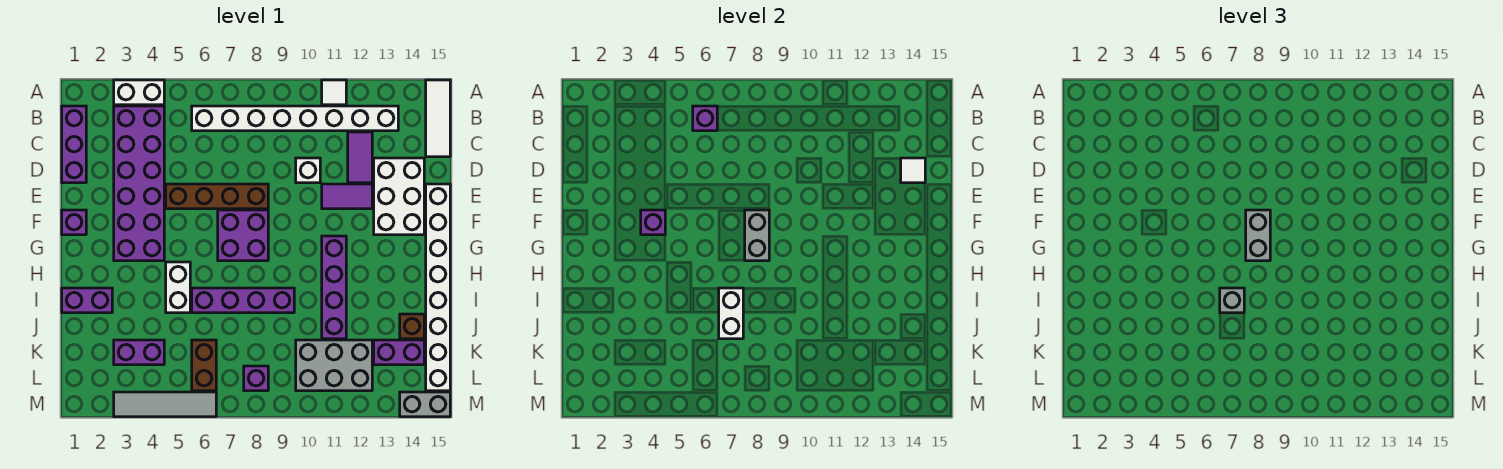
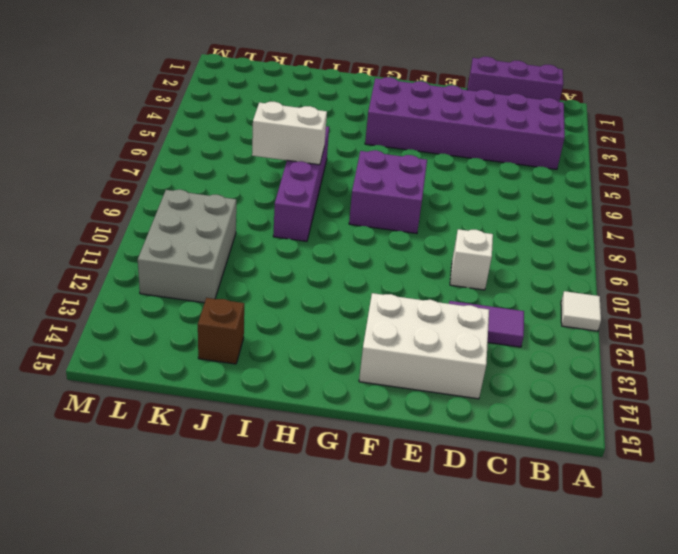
none -> white brick A3:A4 level 1
none -> white tile A15:C15 level 1
none -> white brick B6:B13 level 1
none -> brown brick E5:E8 level 1

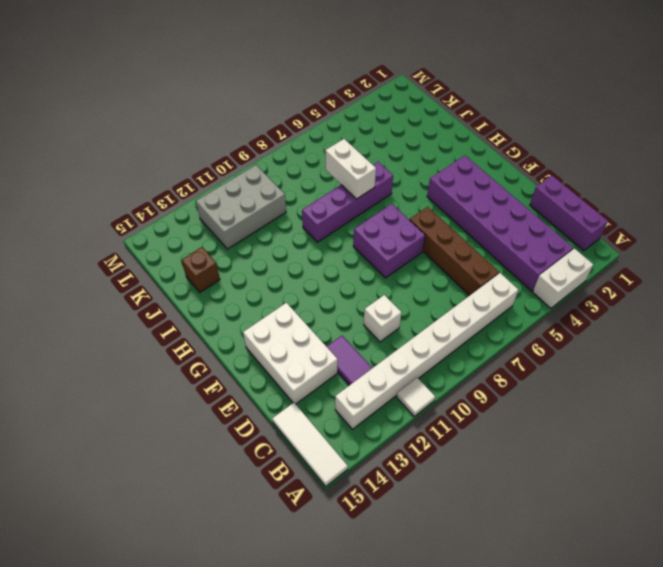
brown brick C6:F6 level 1 -> brown brick E5:E8 level 1
none -> purple tile E11:E12 level 1
none -> white brick E15:L15 level 1
none -> purple brick F1 level 1
none -> purple brick G11:J11 level 1

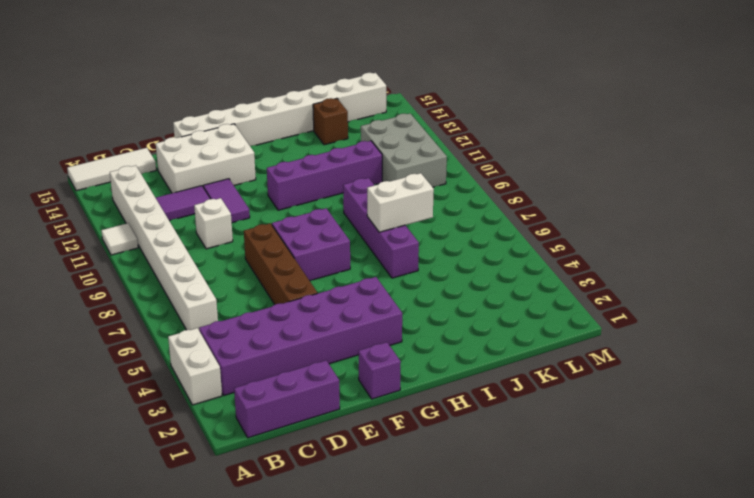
none -> white brick H5:I5 level 1
none -> purple brick I1:I2 level 1
none -> purple brick K3:K4 level 1
none -> brown brick K6:L6 level 1

